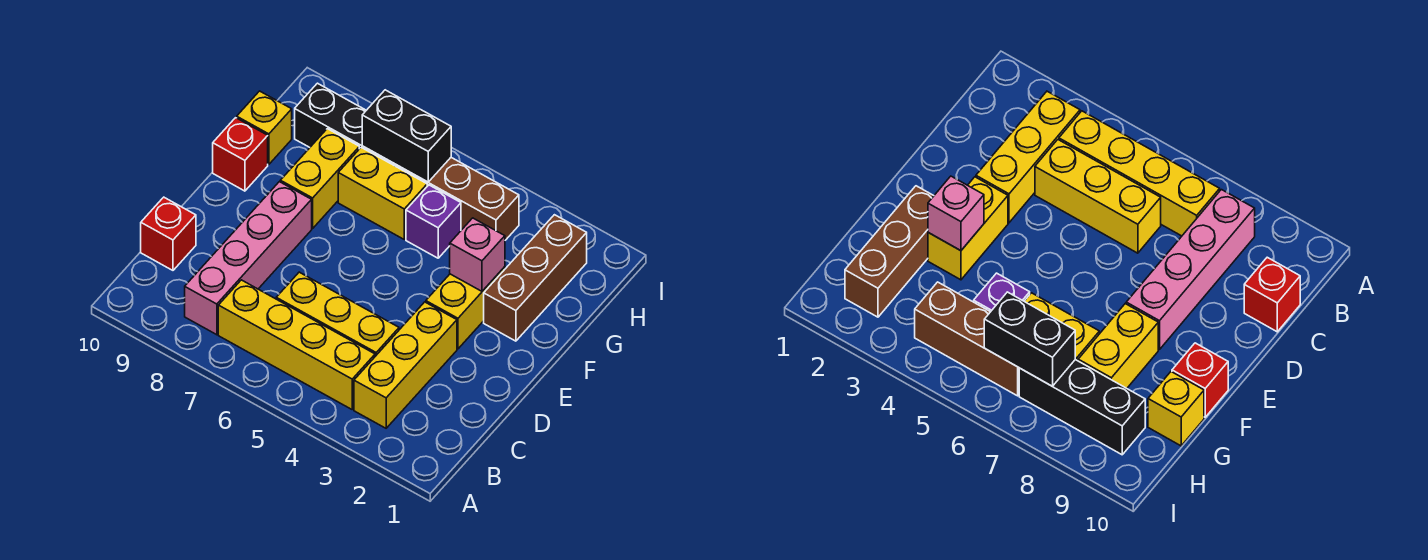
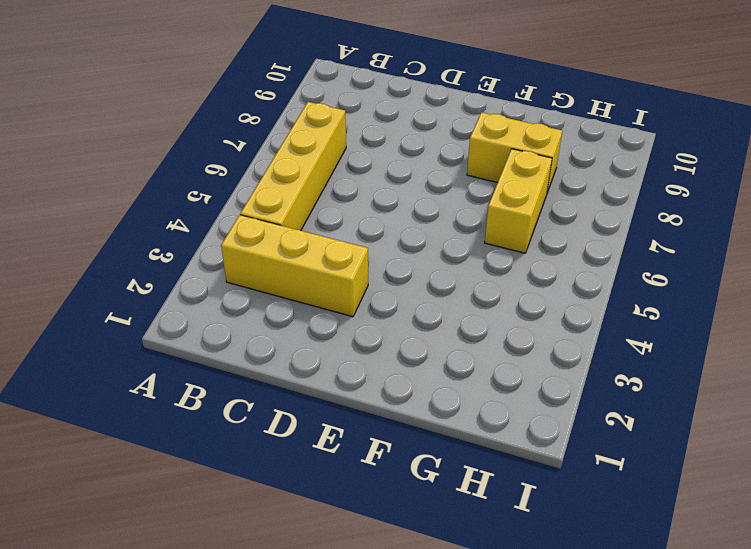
none -> pink brick B8:E8 level 1
none -> yellow brick C4:C6 level 1
none -> red brick C10 level 1

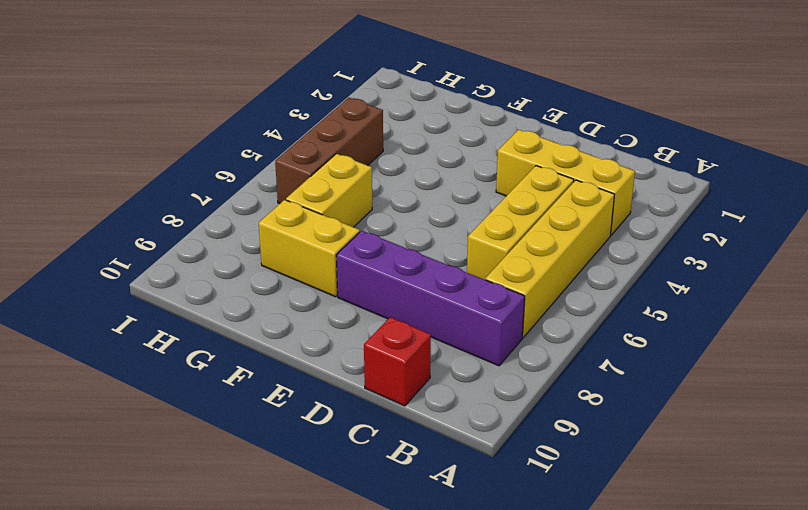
purple brick B8:E8 level 1 -> pink brick B8:E8 level 1
none -> yellow brick E3:F3 level 1
none -> brown brick F2:H2 level 1
none -> red brick F10 level 1

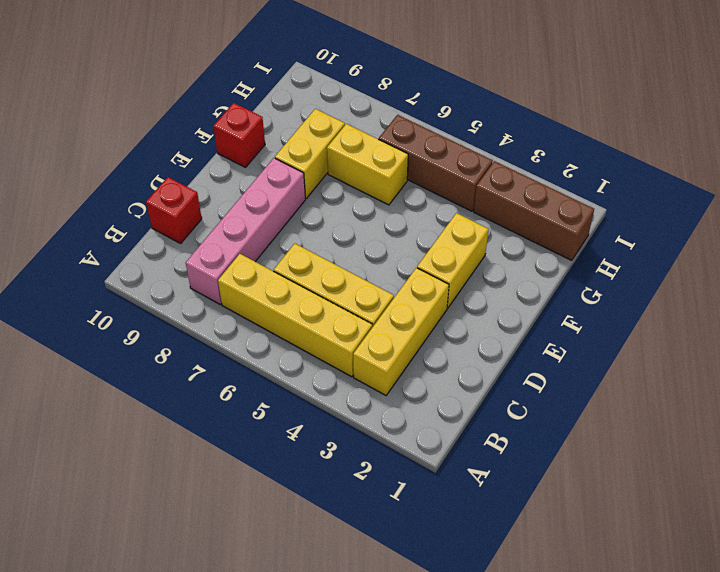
brown brick H1:H3 level 1 -> brown brick F2:H2 level 1
none -> purple brick G5 level 1
none -> yellow brick G10 level 1
none -> black brick H7:H9 level 1

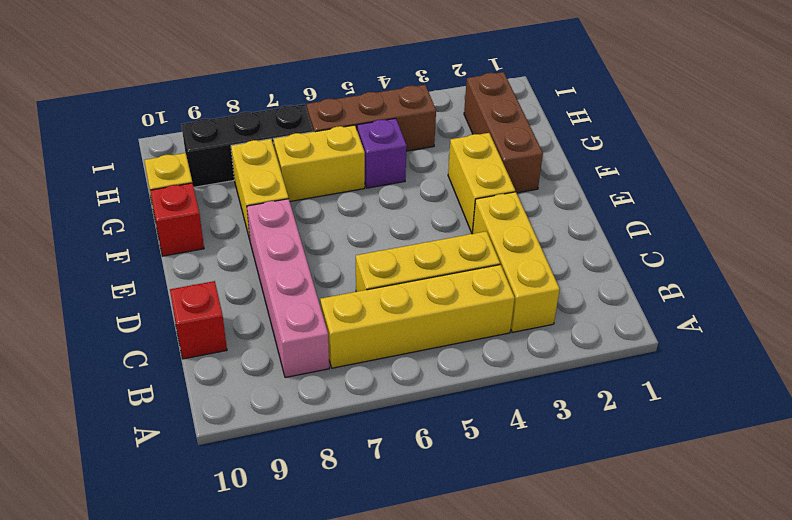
none -> pink brick F3 level 2
none -> black brick H6:H7 level 2

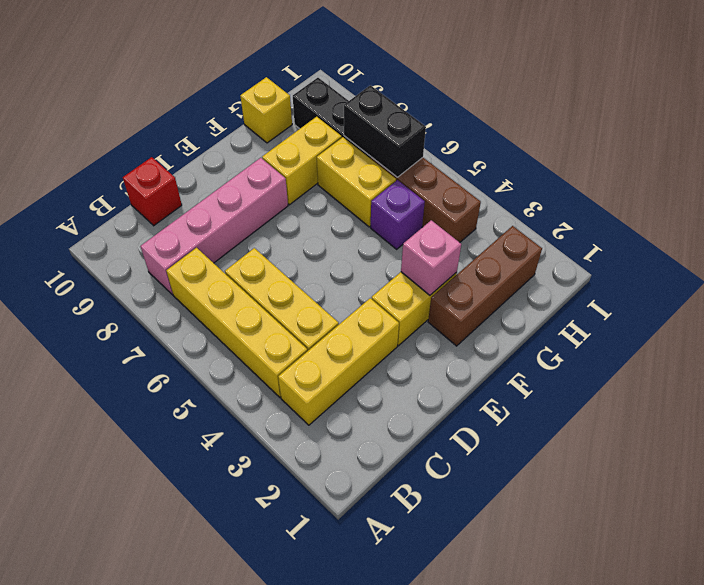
none -> red brick F10 level 1

